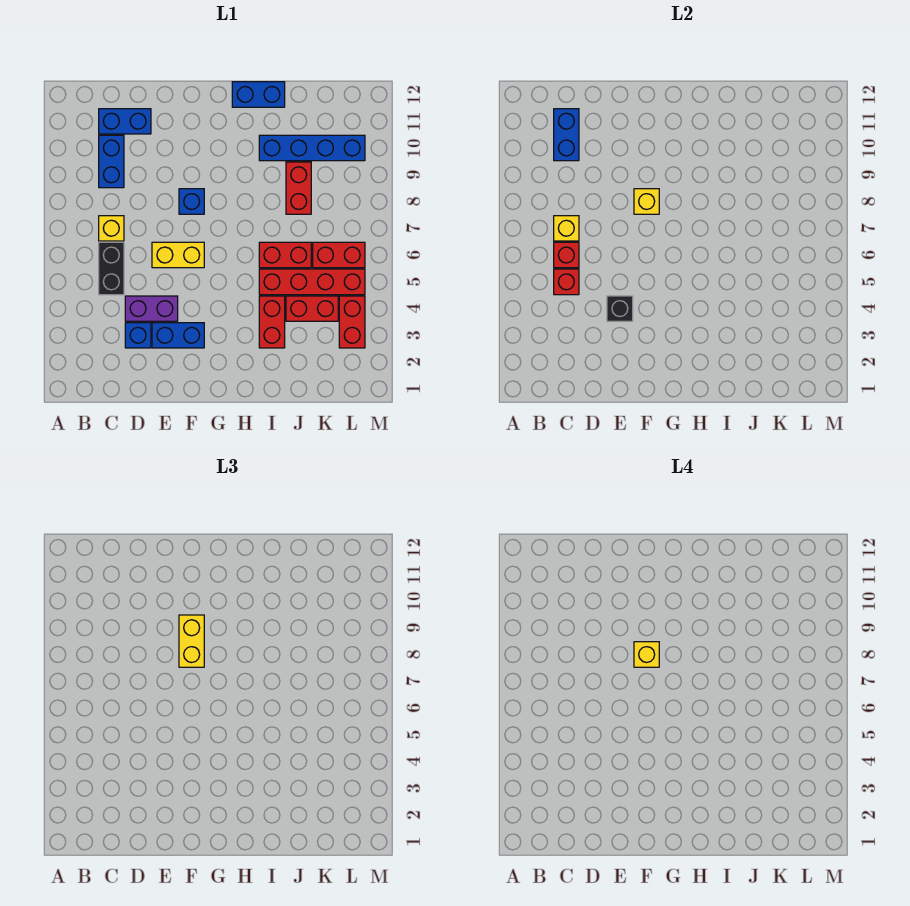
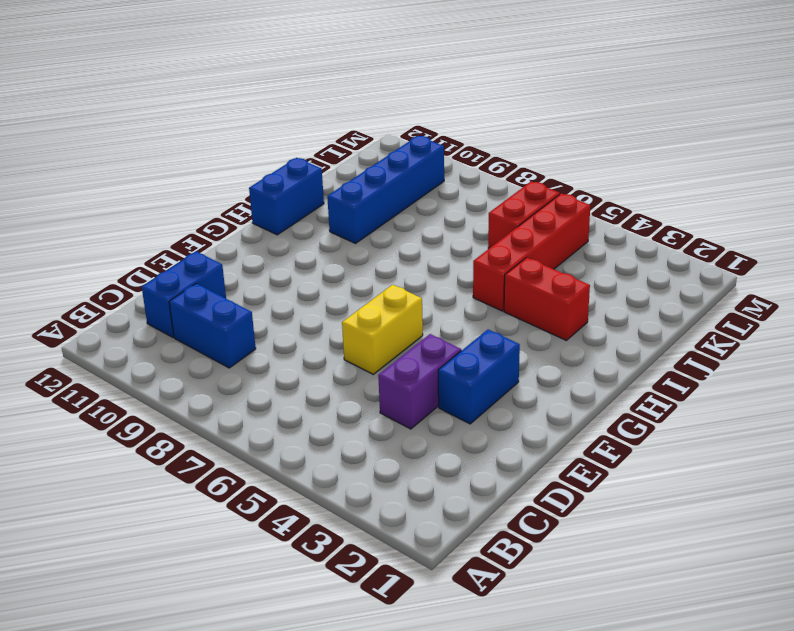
none -> black brick C5:C6 level 1
none -> yellow brick C7 level 1
none -> blue brick D3 level 1

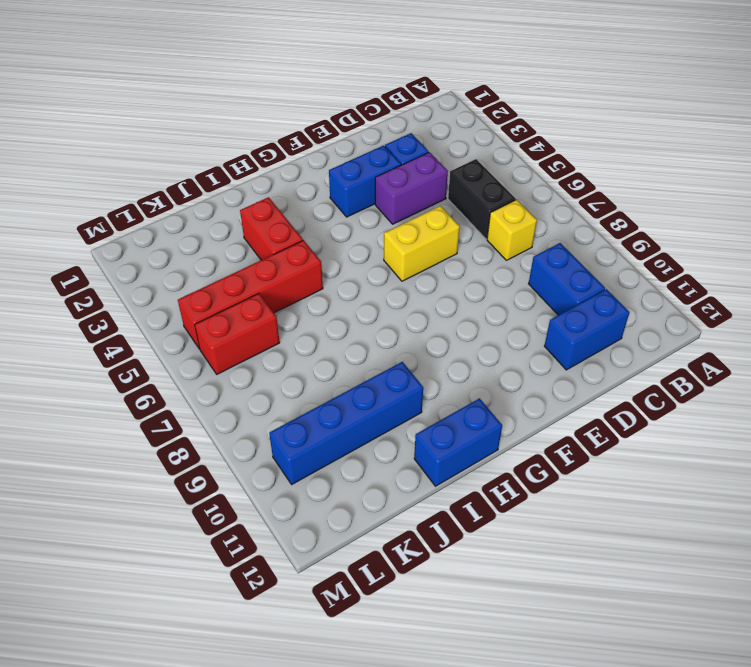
none -> blue brick F8 level 1
none -> red brick I6:J6 level 1
none -> red brick J4:K4 level 1

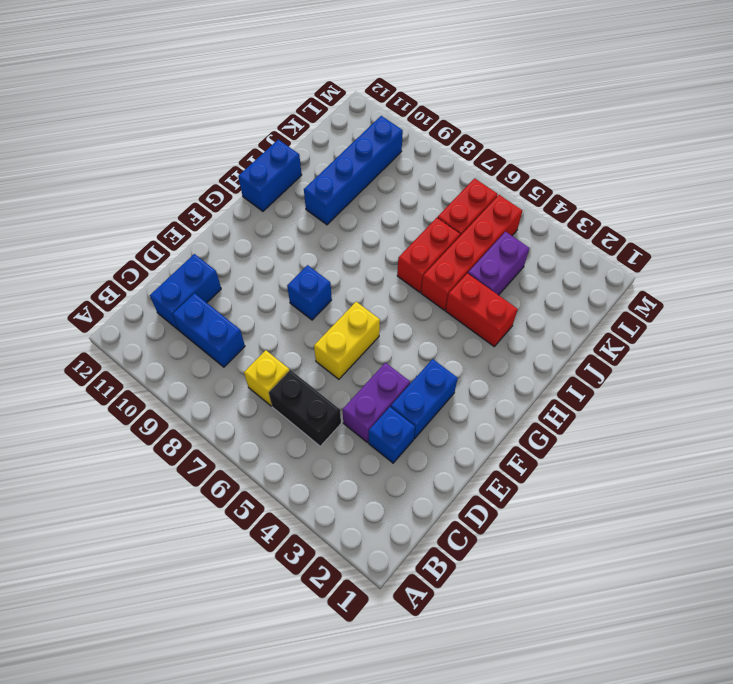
purple brick J4:K4 level 1 -> red brick J4:K4 level 1
none -> red brick J8:J9 level 1
none -> red brick L3:L4 level 1
none -> red brick C5 level 2

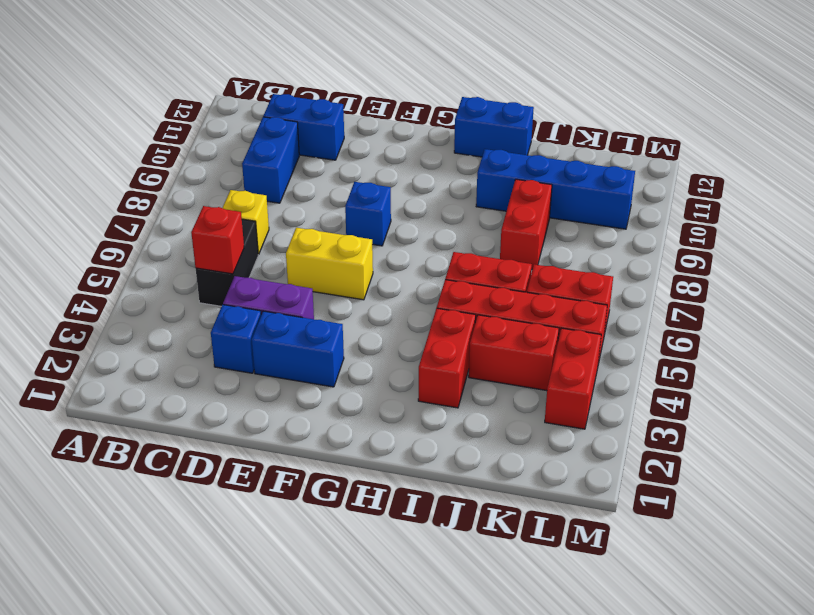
none -> red brick C6 level 2
none -> yellow brick C7 level 2
none -> blue brick C10:C11 level 2

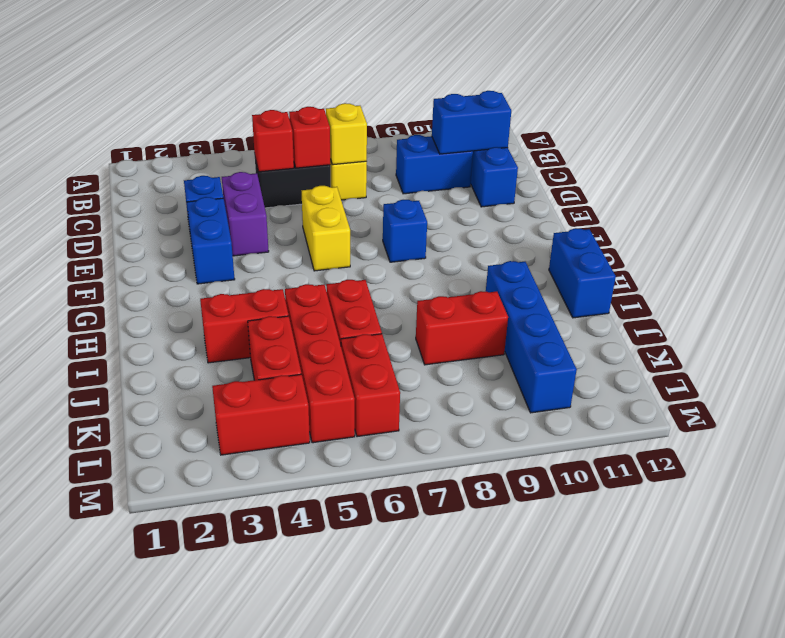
none -> black brick E4 level 2
none -> yellow brick F8 level 2
none -> yellow brick F8:F9 level 3

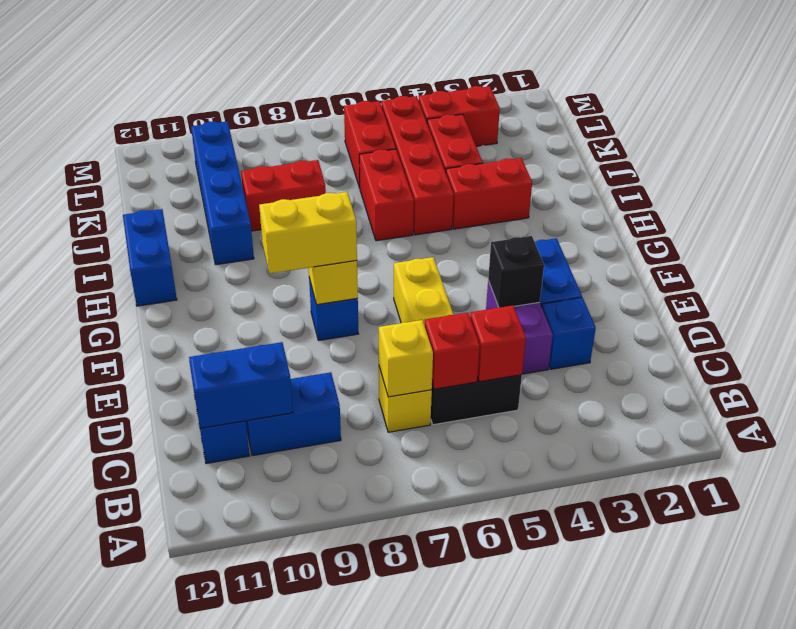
none -> yellow brick F8 level 4

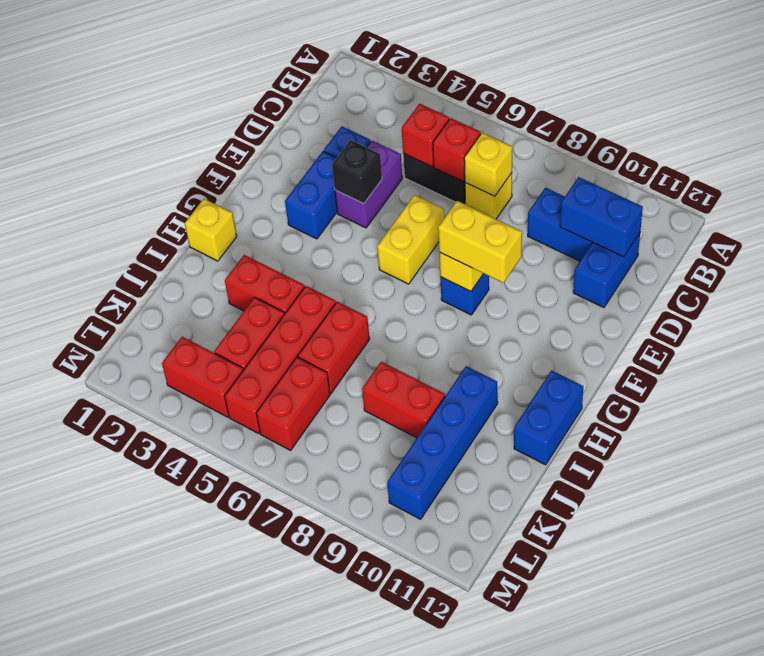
yellow brick H1 level 1 -> yellow brick F8 level 4

